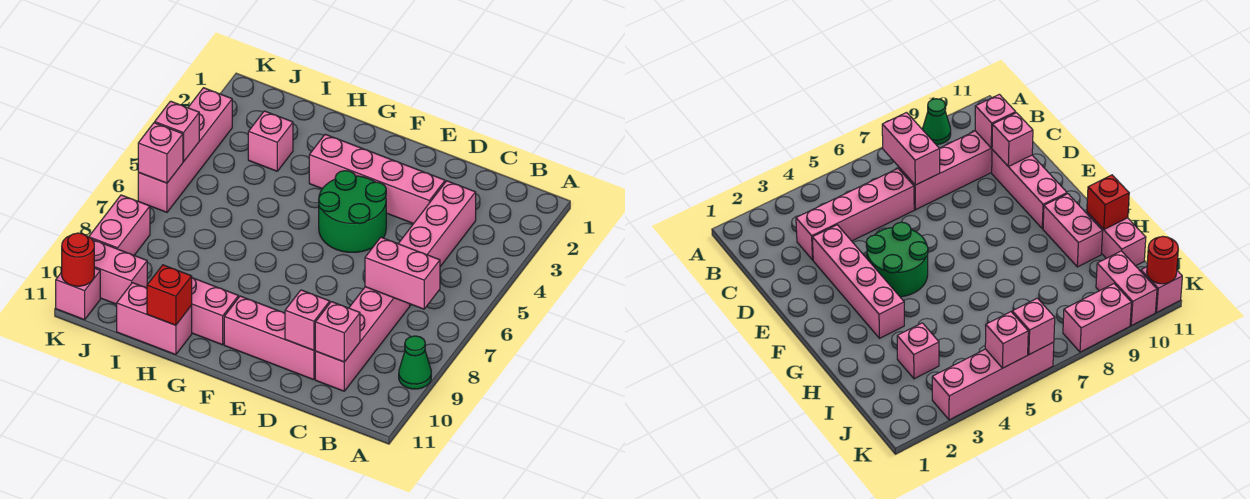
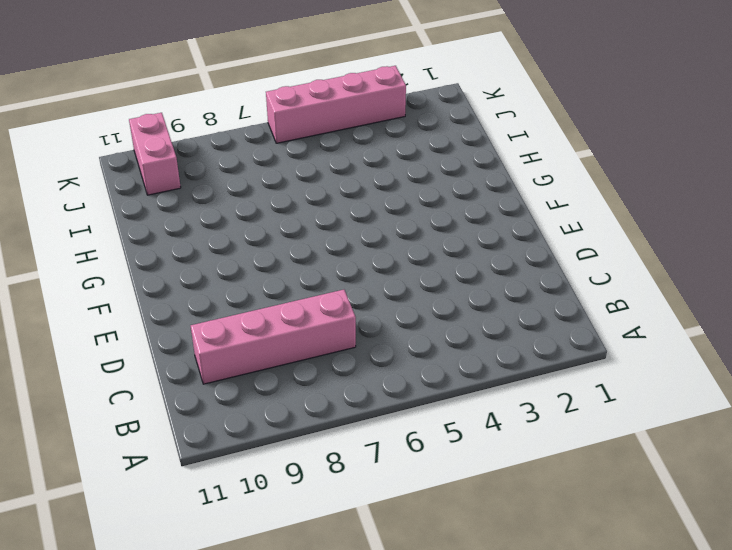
none -> green cone A9 level 1
none -> pink brick C3:C6 level 1
none -> pink brick D3:G3 level 1

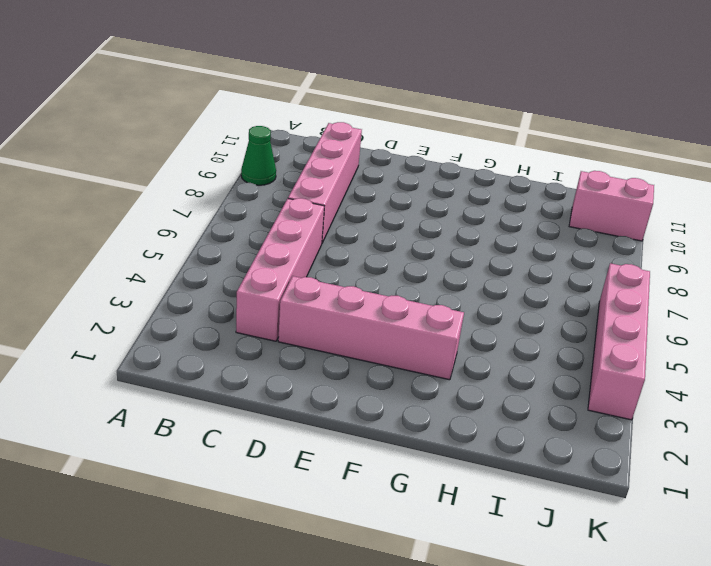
none -> pink brick D10:F10 level 1
none -> green round brick E4:F5 level 1
none -> pink brick G10:H10 level 1

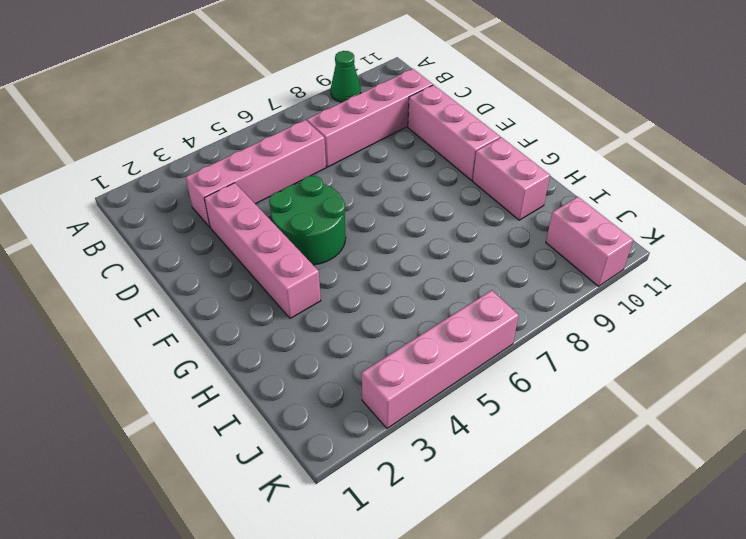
none -> pink brick H11:I11 level 1
none -> pink brick I3 level 1
none -> pink brick K8:K9 level 1

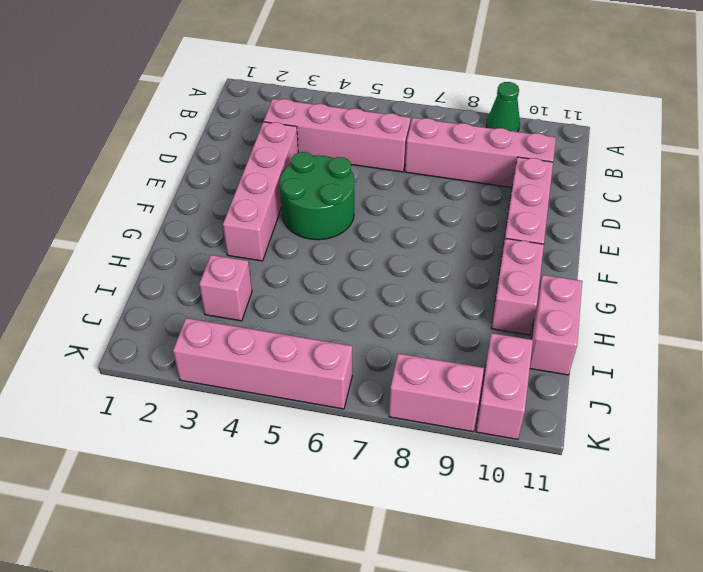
none -> pink brick K11 level 1
none -> pink brick B7:C7 level 2
none -> pink brick C10 level 2

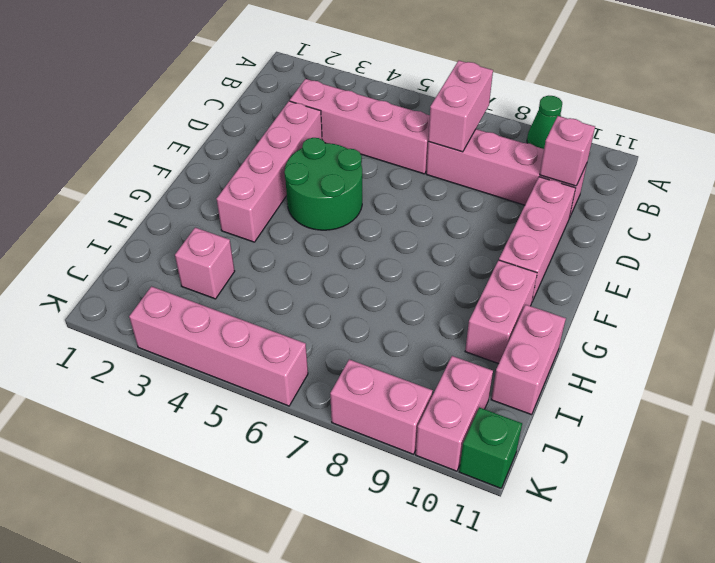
green brick K11 level 1 -> pink brick K11 level 1
none -> pink brick D10 level 2
none -> red brick H11 level 2
none -> pink brick K5 level 2

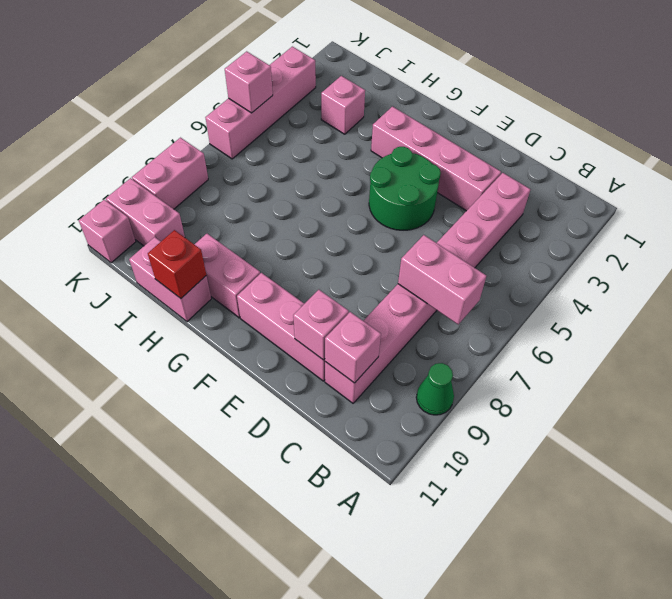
none -> pink brick K6 level 2
none -> red round brick K11 level 2

